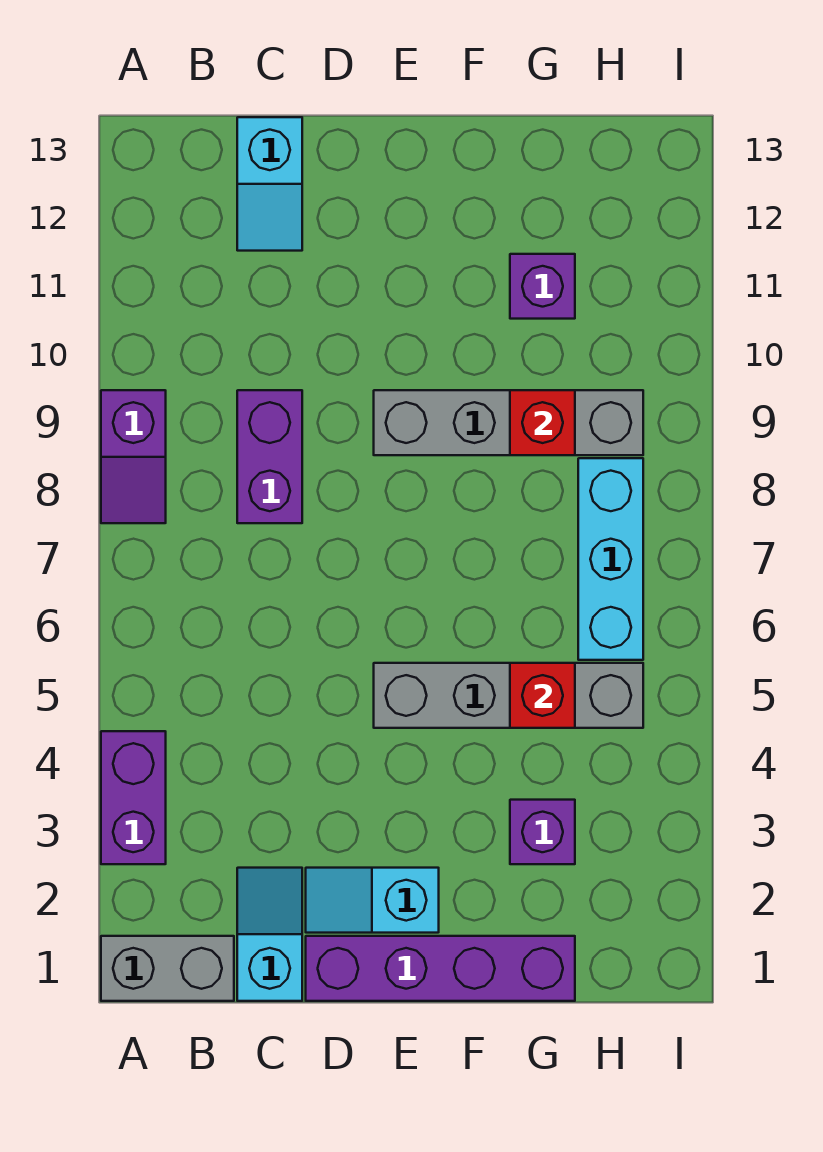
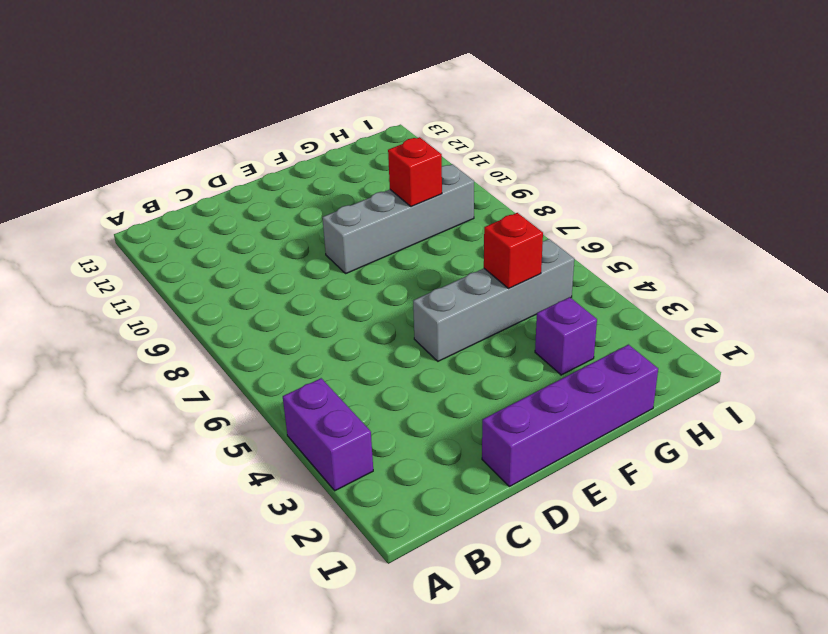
none -> grey brick A1:B1 level 1
none -> purple slope A8:A9 level 1 top 9
none -> cyan slope C1:C2 level 1 top 1

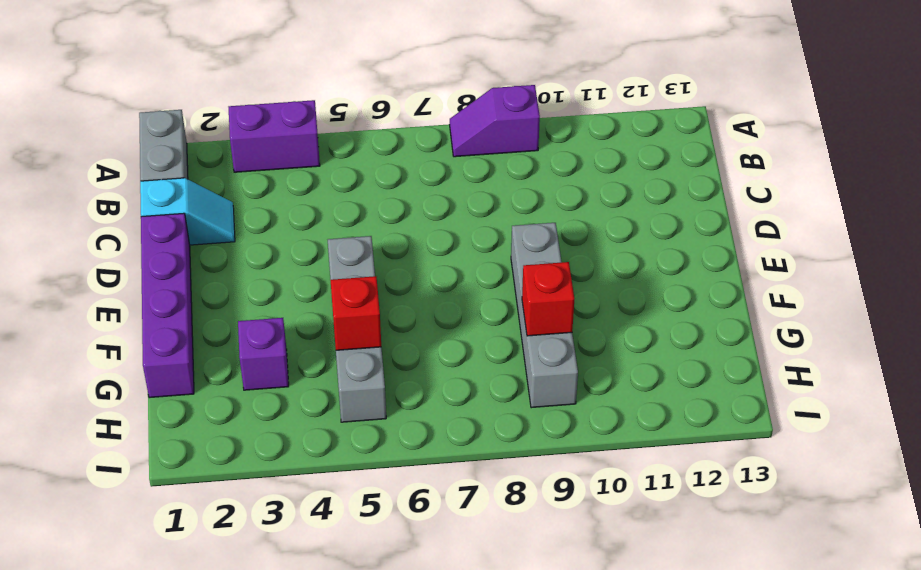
none -> purple brick C8:C9 level 1
none -> cyan slope C12:C13 level 1 top 13
none -> cyan slope D2:E2 level 1 top E

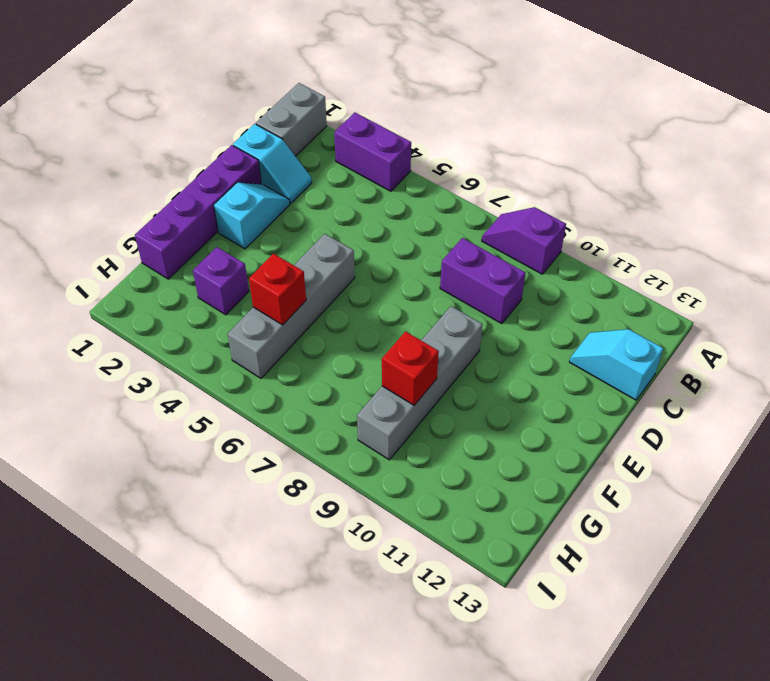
none -> purple brick G11 level 1
none -> cyan brick H6:H8 level 1

